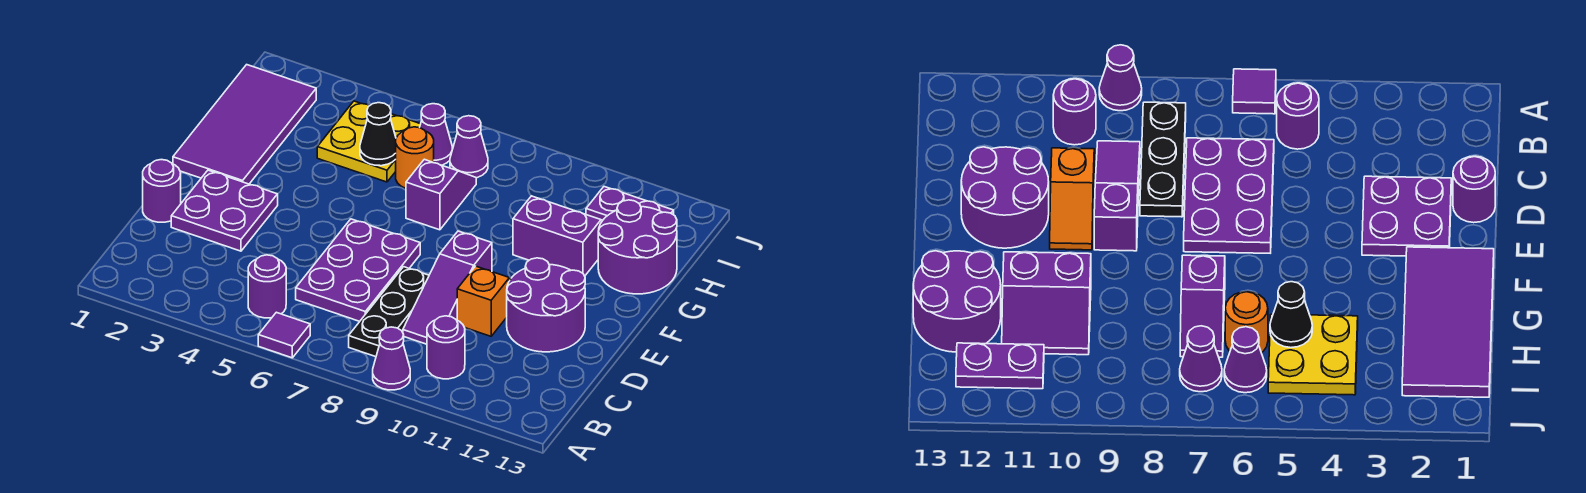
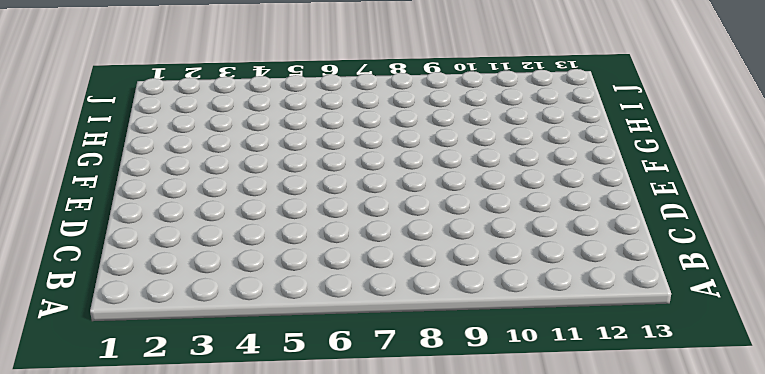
none -> purple tile A6 level 1
none -> purple cone A9 level 1
none -> purple round brick B5 level 1

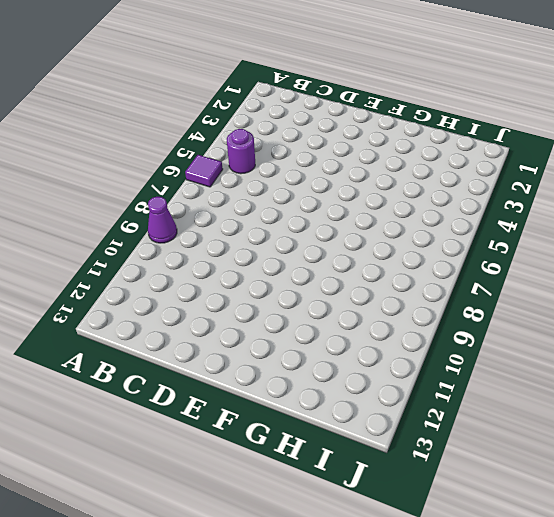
none -> black plate B8:D8 level 1
none -> purple round brick B10 level 1
none -> purple plate C6:E7 level 1

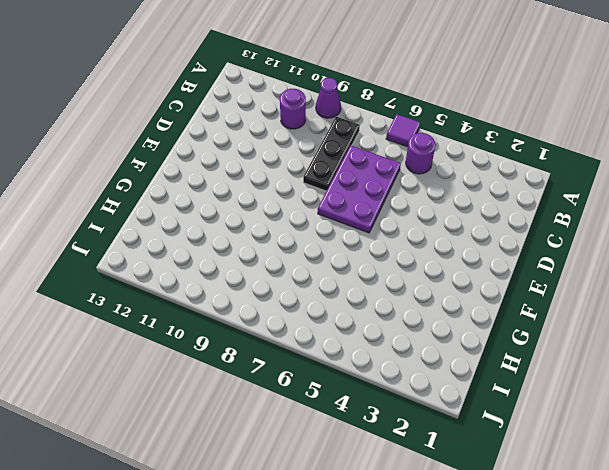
none -> purple slope C9:E9 level 1 top E
none -> purple round brick D1 level 1
none -> purple plate D2:E3 level 1

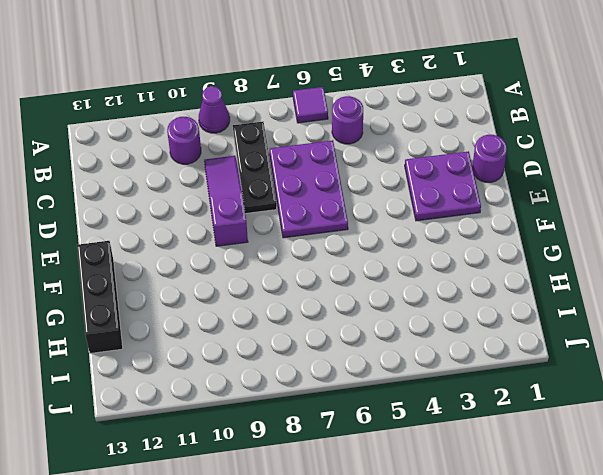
black brick F13:H13 level 1 -> purple round brick G12:H13 level 1
none -> orange slope D10:E10 level 1 top D
none -> purple round brick D11:E12 level 1
none -> purple tile F1:I2 level 1

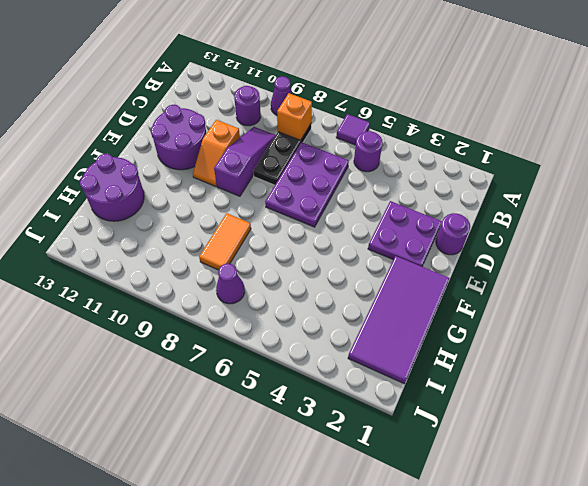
orange brick B8 level 2 -> none
orange tile G8:H8 level 1 -> none
none -> purple slope G7:H7 level 1 top G
none -> purple slope G10:H11 level 1 top G
none -> yellow plate H4:I5 level 1

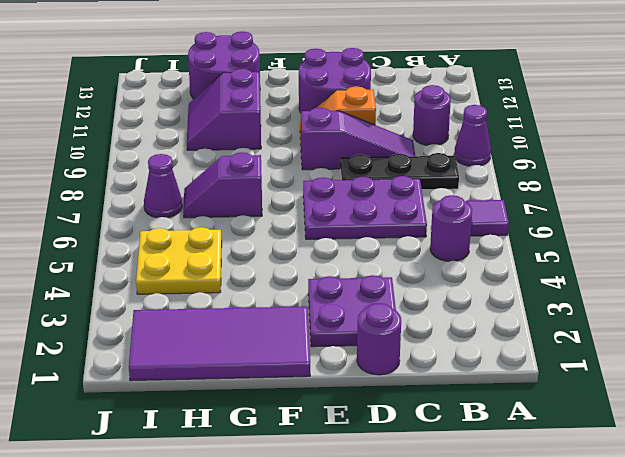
none -> orange round brick H6 level 1
none -> purple cone I6 level 1
none -> purple plate I11:I12 level 1

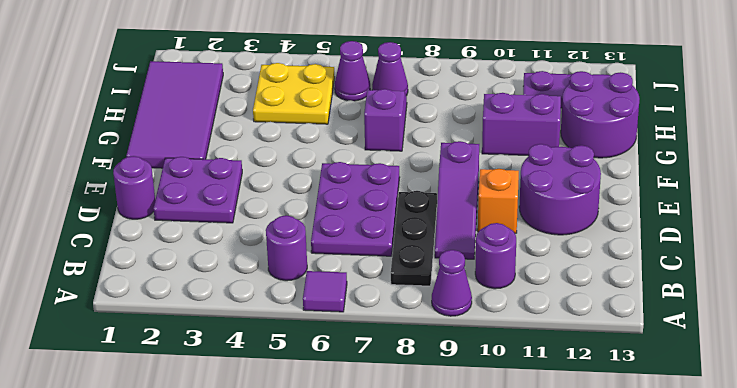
none -> orange round brick H6 level 1
none -> black cone H5 level 2

